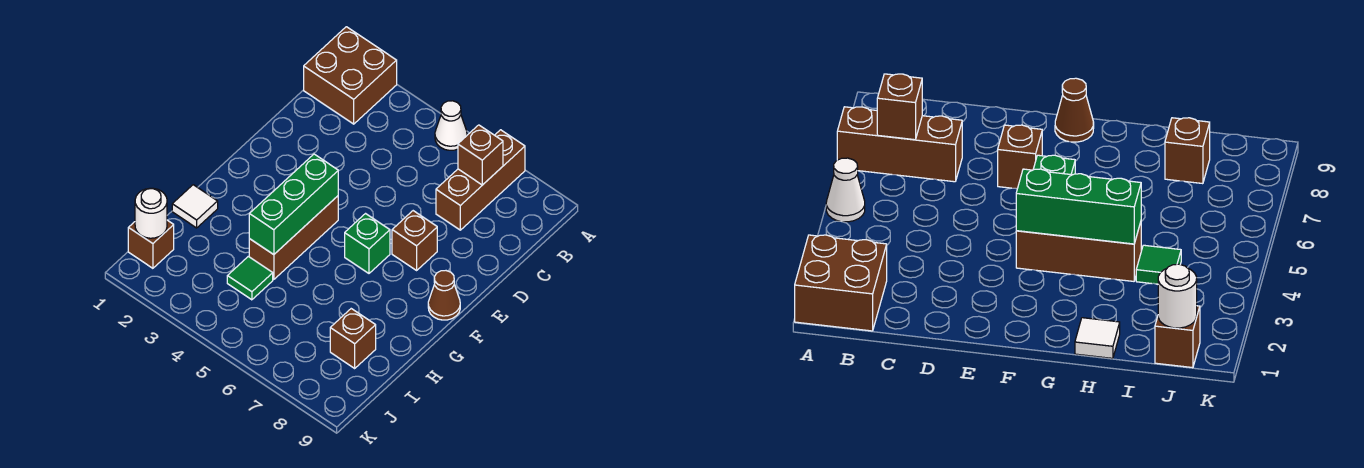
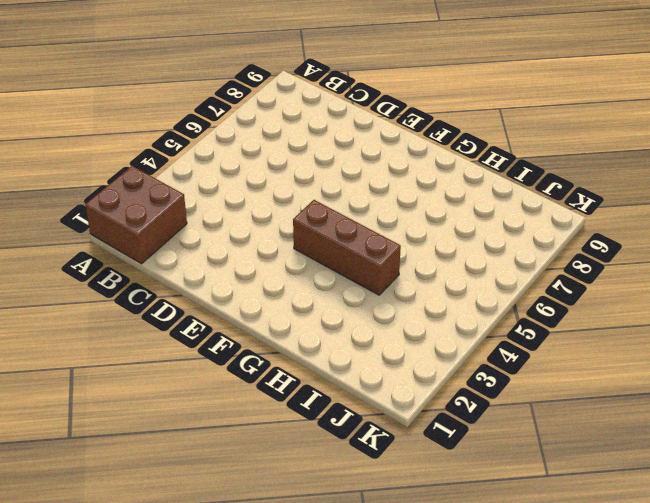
none -> white cone A5 level 1
none -> brown brick A7:C7 level 1
none -> brown brick E7 level 1

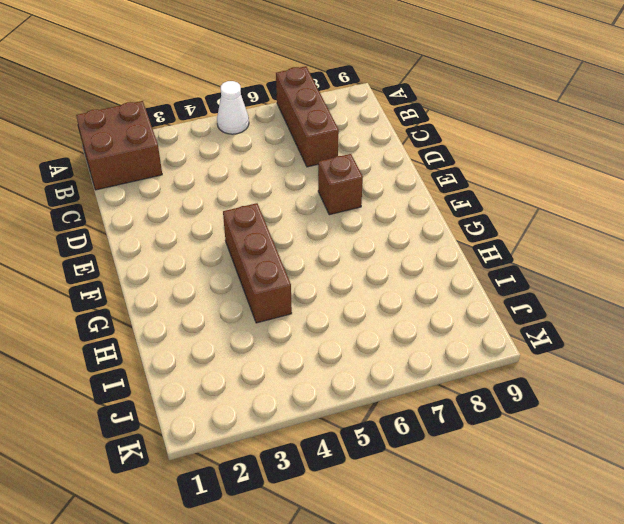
none -> green brick F6 level 1
none -> brown cone F9 level 1
none -> white tile H1 level 1

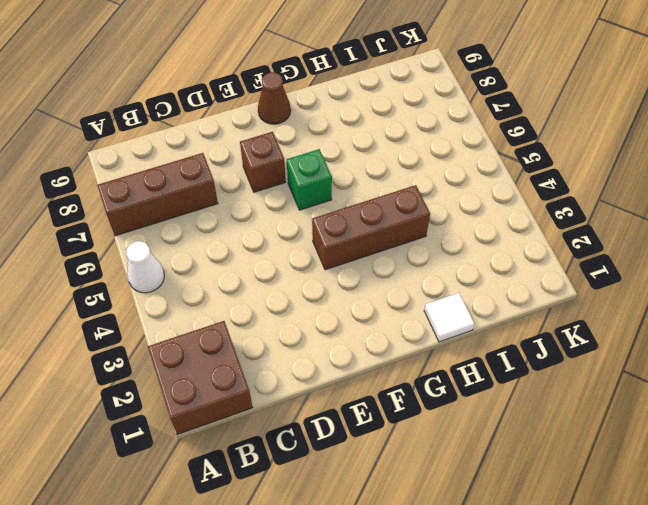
none -> green tile I4 level 1
none -> brown brick I8 level 1
none -> brown brick J1 level 1

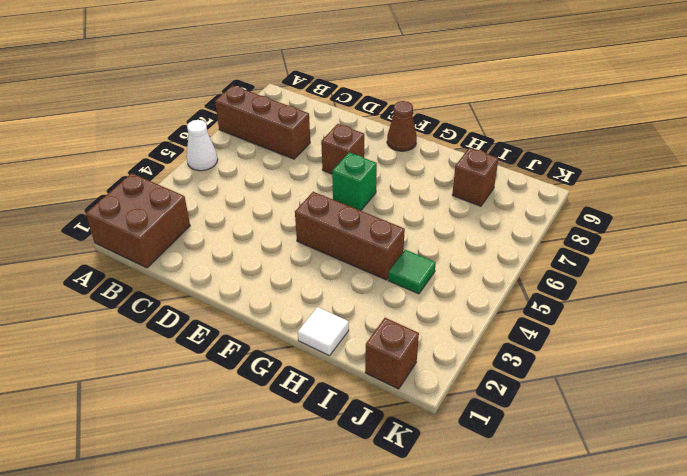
none -> brown brick B7 level 2
none -> green brick F4:H4 level 2
none -> white round brick J1 level 2

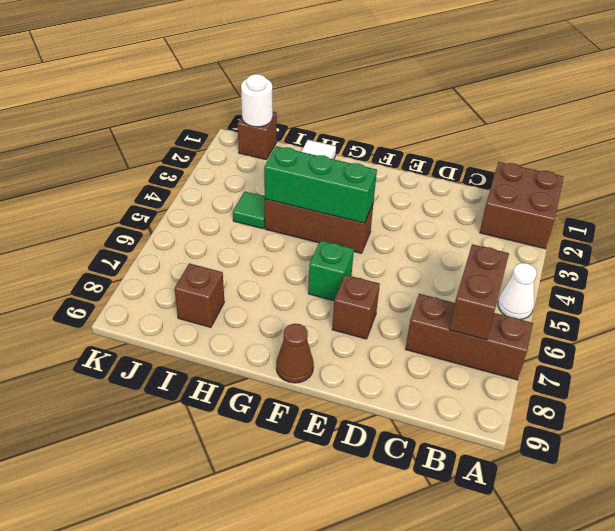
brown brick B6:B7 level 2 -> brown brick B7 level 2

